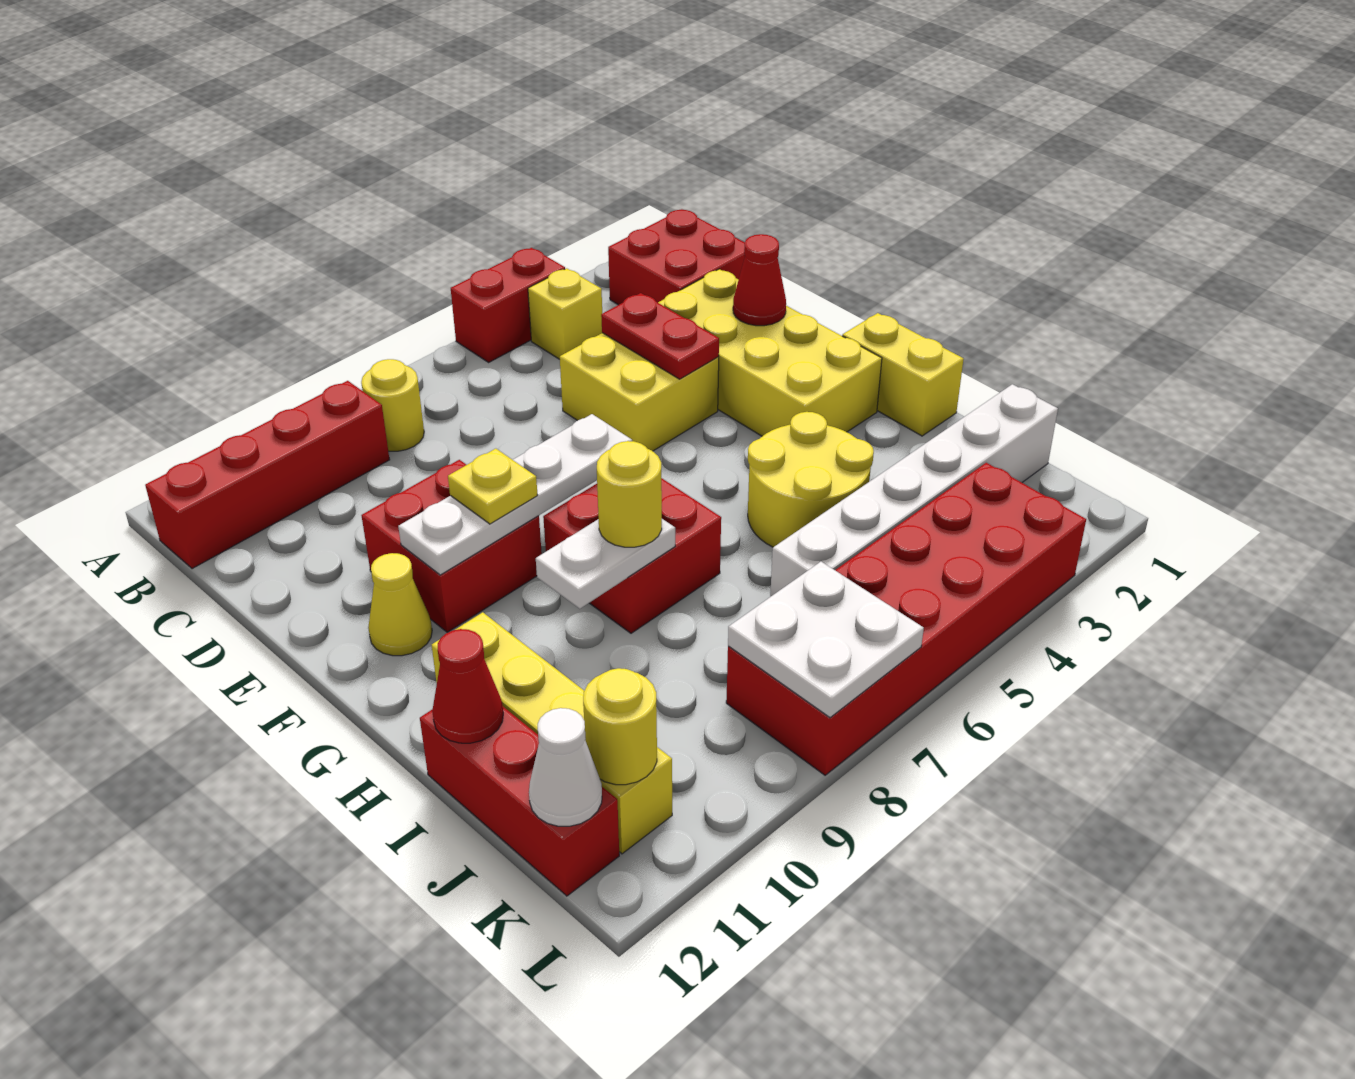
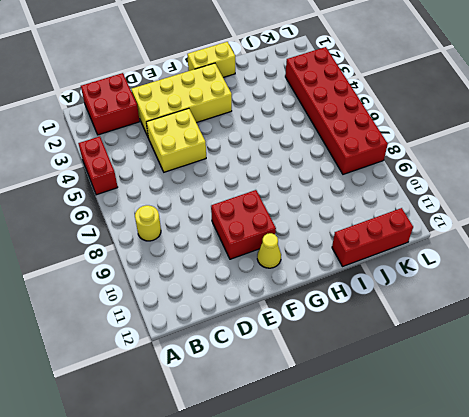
none -> yellow brick B4 level 1
none -> red brick B9:B12 level 1
none -> red brick G7:H8 level 1

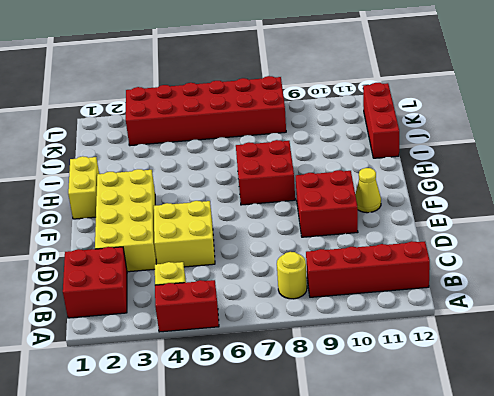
none -> yellow round brick H4:I5 level 1
none -> yellow brick H11:K11 level 1
none -> white brick J1:J6 level 1

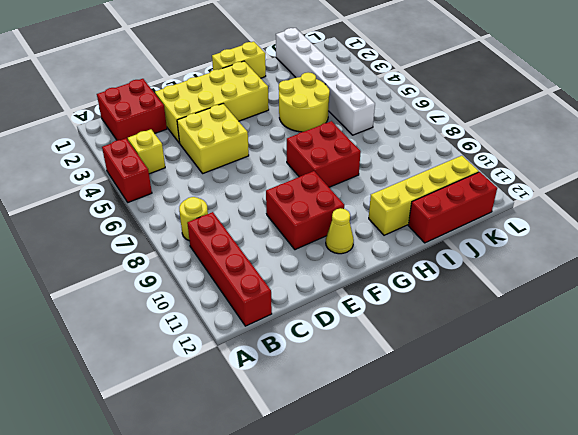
none -> red brick K3:L8 level 1
none -> red plate D4:E4 level 2
none -> red cone E2 level 2

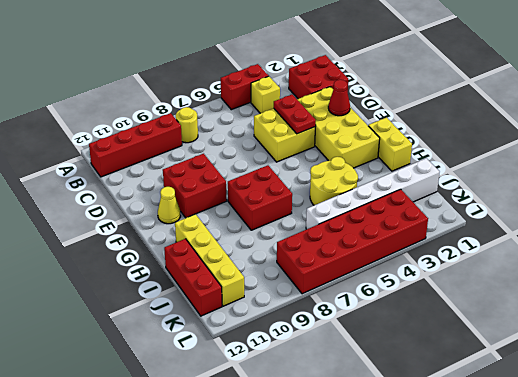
none -> white plate F7:F10 level 2
none -> white plate H8:H9 level 2
none -> red cone I12 level 2

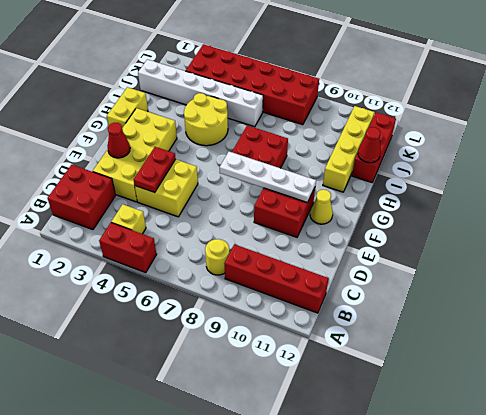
none -> white plate H8:H9 level 2
none -> white plate K7:L8 level 2
none -> yellow round brick K11 level 2

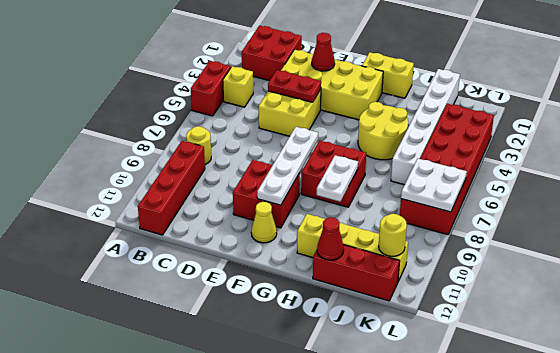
none -> white cone K12 level 2
none -> yellow plate F9 level 3
none -> yellow round brick H8 level 3

